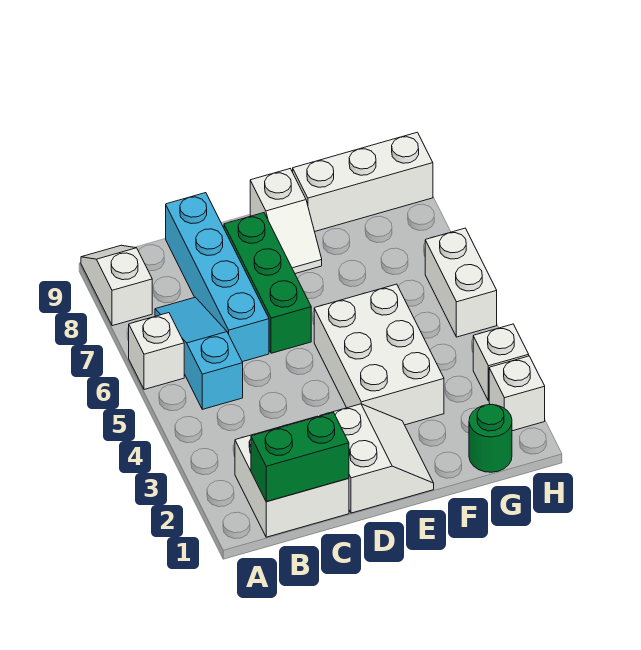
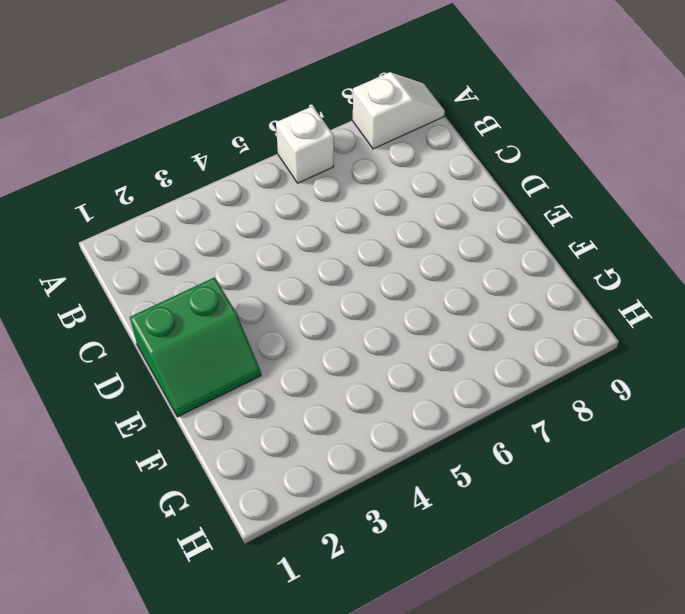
green slope D1:E2 level 1 top D -> white slope D1:E2 level 1 top D
none -> white brick B1:C2 level 1
none -> cyan slope B5:B7 level 1 top 5
none -> cyan brick C6:C9 level 1

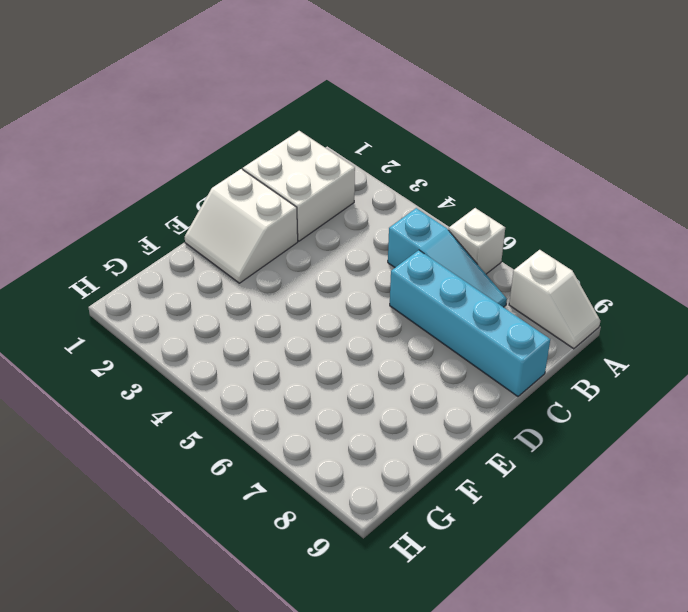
none -> green brick D6:D8 level 1
none -> white brick E3:F5 level 1
none -> white slope E8:E9 level 1 top 9

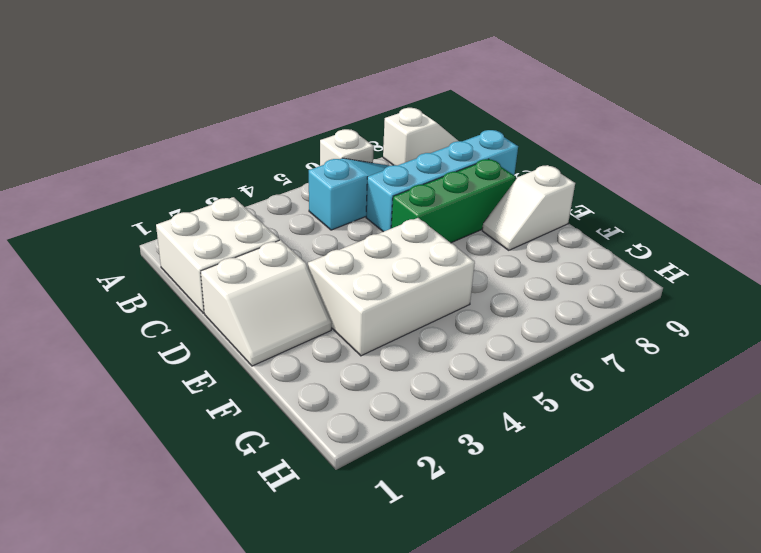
none -> white brick F9:H9 level 1
none -> green round brick G1 level 1
none -> white brick H2 level 1

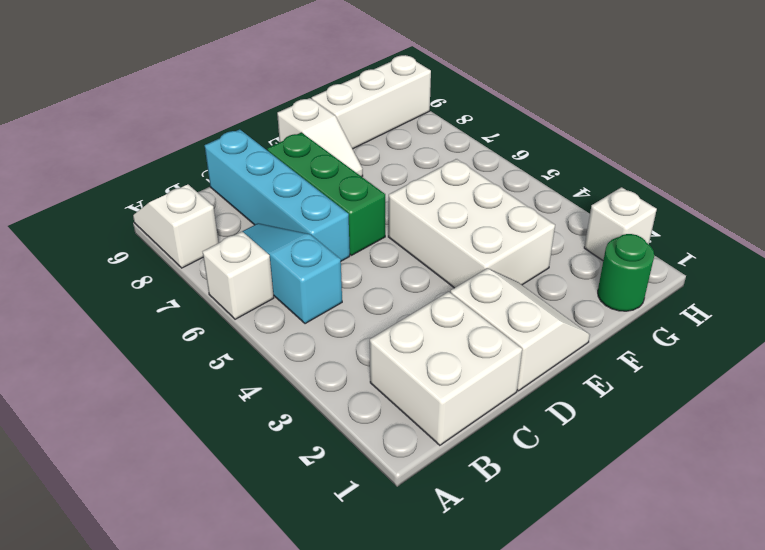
none -> white brick H3 level 1
none -> white brick H5:H6 level 1
none -> green brick B1:C1 level 2

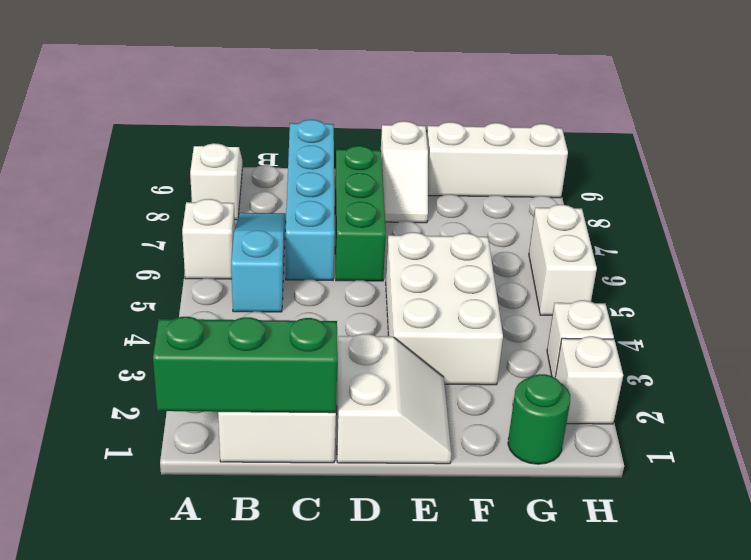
green brick A1:C1 level 2 -> green brick B1:C1 level 2

